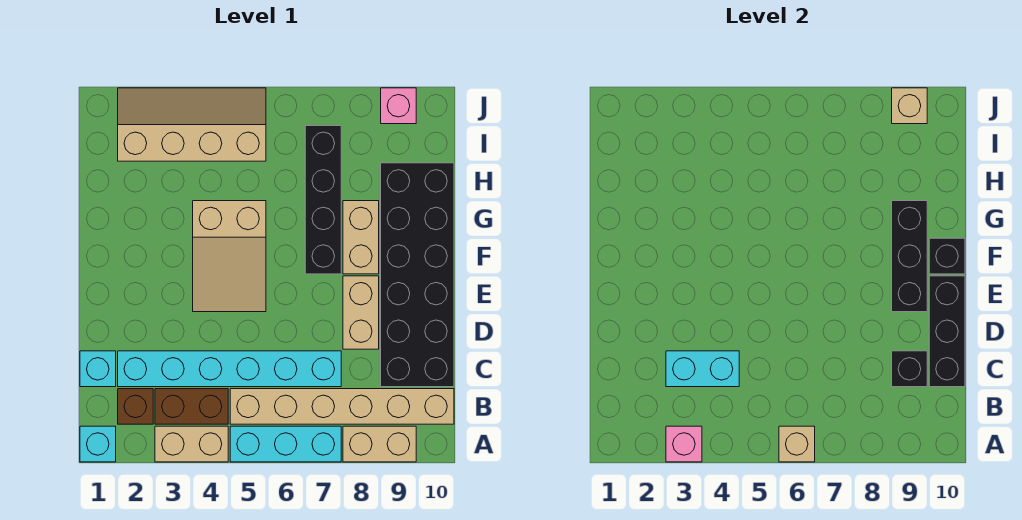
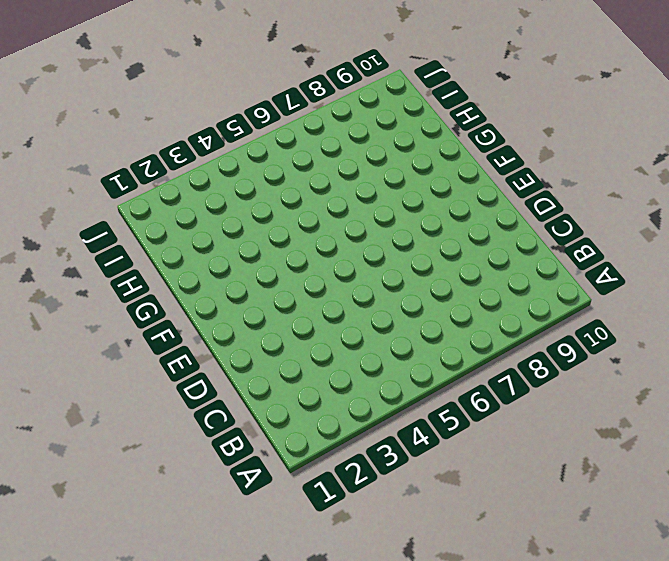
none -> cyan brick A1 level 1
none -> tan brick A3:A4 level 1
none -> cyan brick A5:A7 level 1

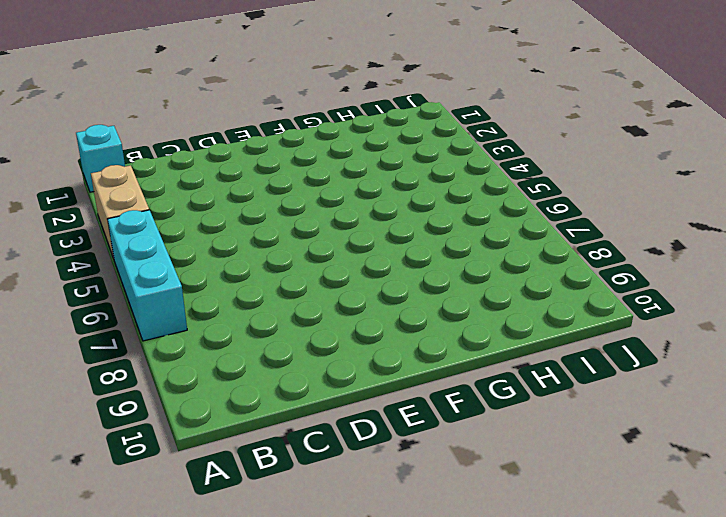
none -> tan brick A8:A9 level 1
none -> brown brick B2 level 1
none -> brown brick B3:B4 level 1

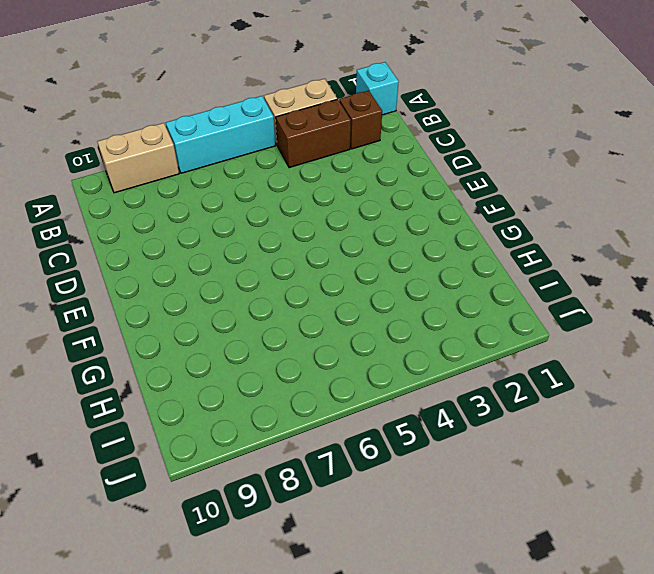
none -> tan brick B5:B10 level 1
none -> cyan brick C1 level 1
none -> cyan brick C2:C7 level 1

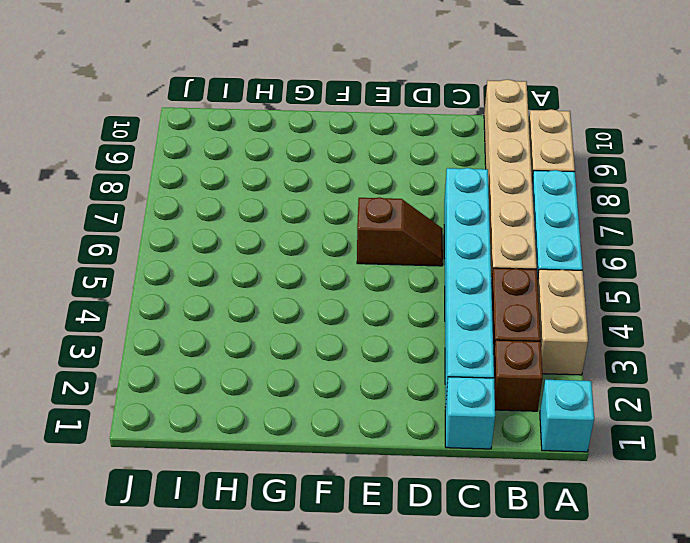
brown slope D6:E6 level 1 top E -> none
none -> black brick C9:H10 level 1
none -> tan brick D8:E8 level 1
none -> tan slope E4:G5 level 1 top G

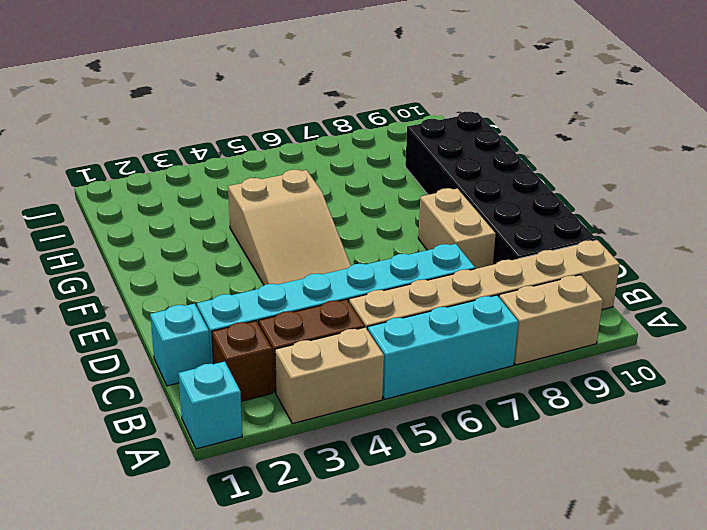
none -> black brick F7:I7 level 1
none -> tan brick F8:G8 level 1
none -> tan slope I2:J5 level 1 top I

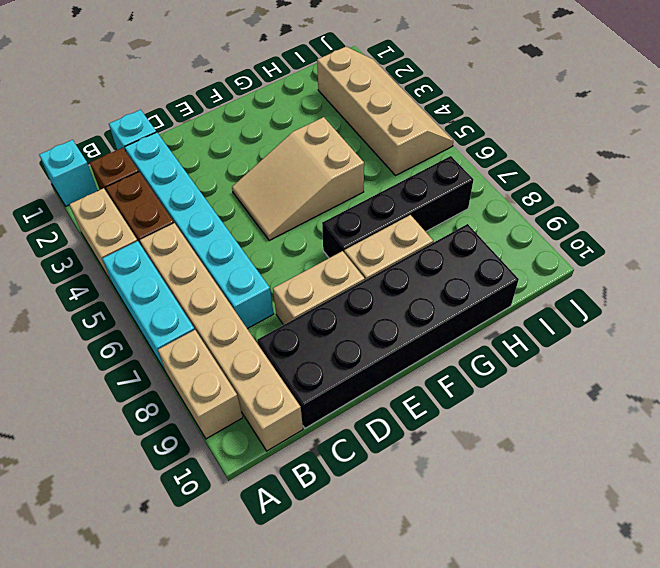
none -> pink brick J9 level 1
none -> pink brick A3 level 2
none -> tan brick A6 level 2

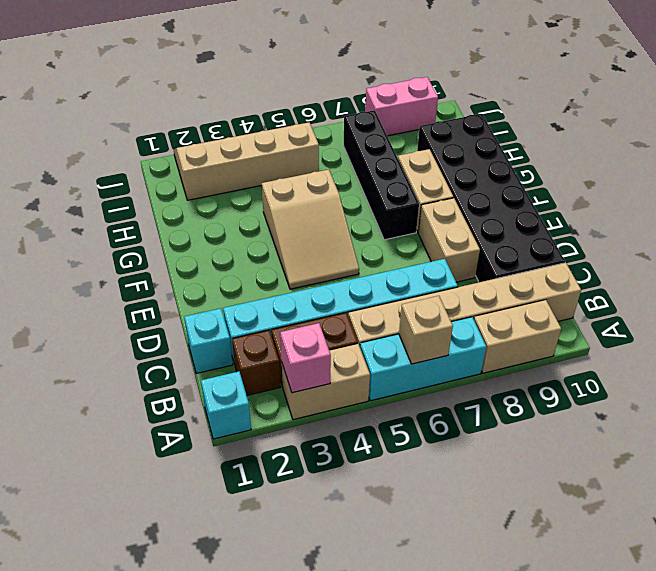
pink brick J8:J9 level 1 -> pink brick J9 level 1
none -> cyan brick C3:C4 level 2
none -> black brick C9 level 2
none -> black brick C10:E10 level 2

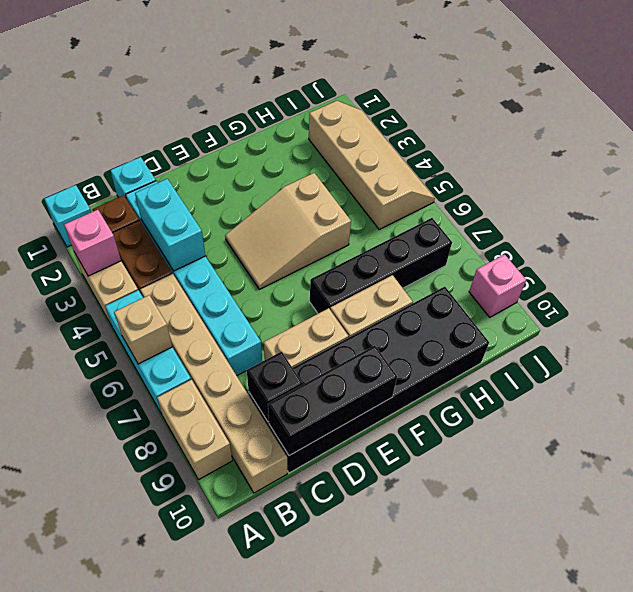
none -> black brick E9:G9 level 2
none -> black brick F10 level 2
none -> tan brick J9 level 2

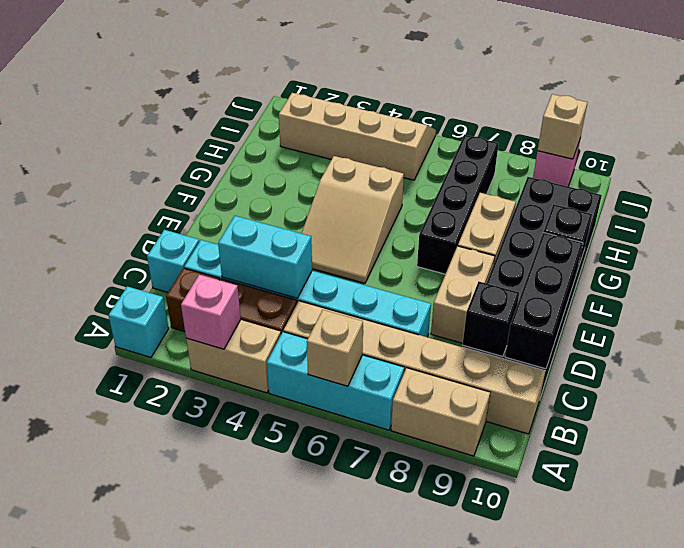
none -> black brick E9:G9 level 2

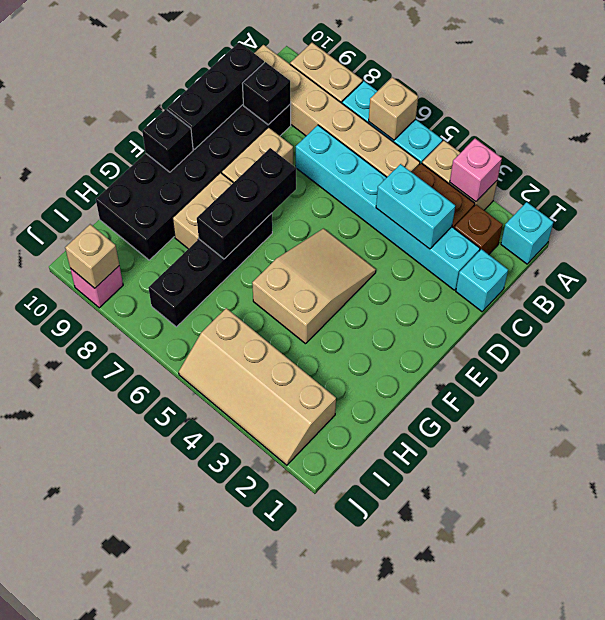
black brick E7:G7 level 2 -> black brick E9:G9 level 2

